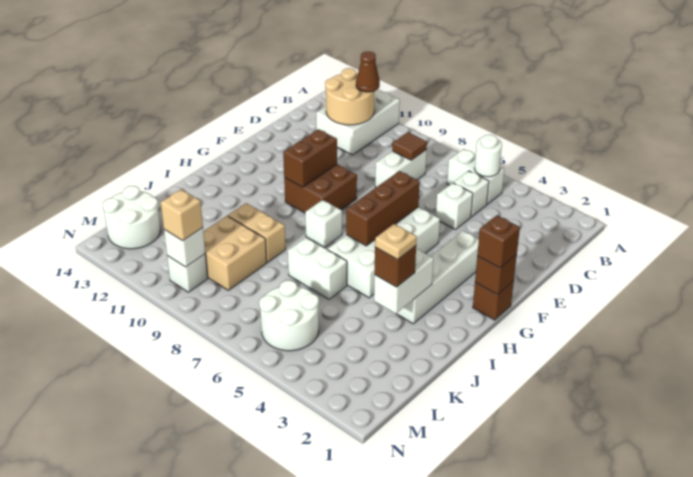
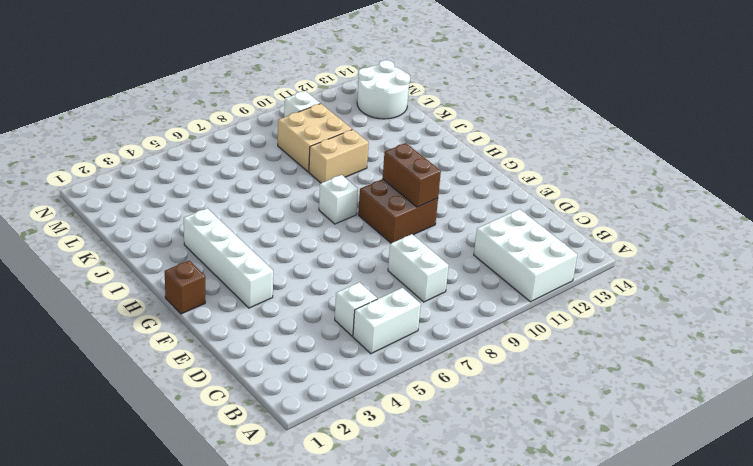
none -> white brick D5 level 1
none -> white brick F5:I6 level 1
none -> white brick J6:J7 level 1

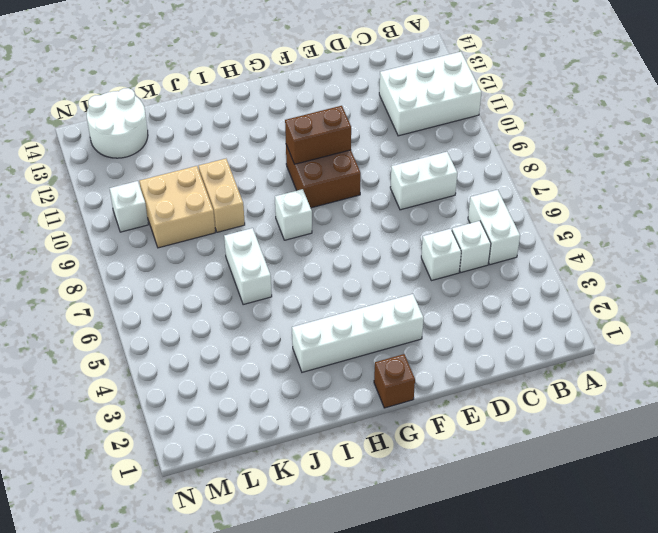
none -> white brick F5:I6 level 1
none -> white round brick L5:M6 level 1
none -> white round brick B5 level 2

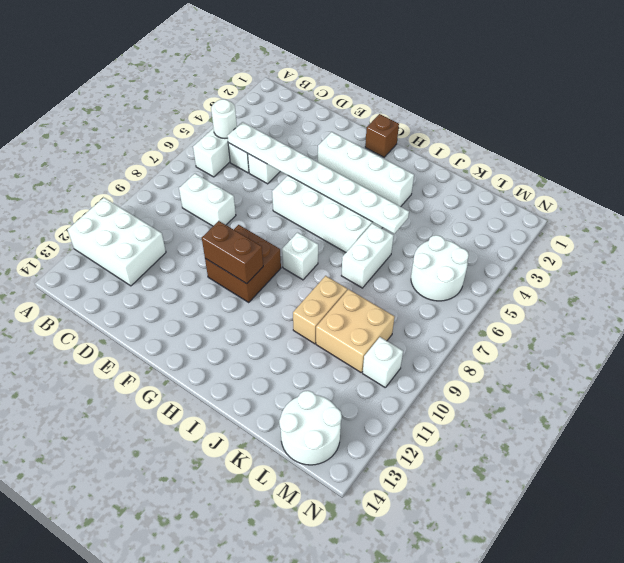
white plate C5:J5 level 2 -> none
none -> tan round brick B11:C12 level 2
none -> brown tile C8 level 2
none -> brown brick F6:H6 level 2

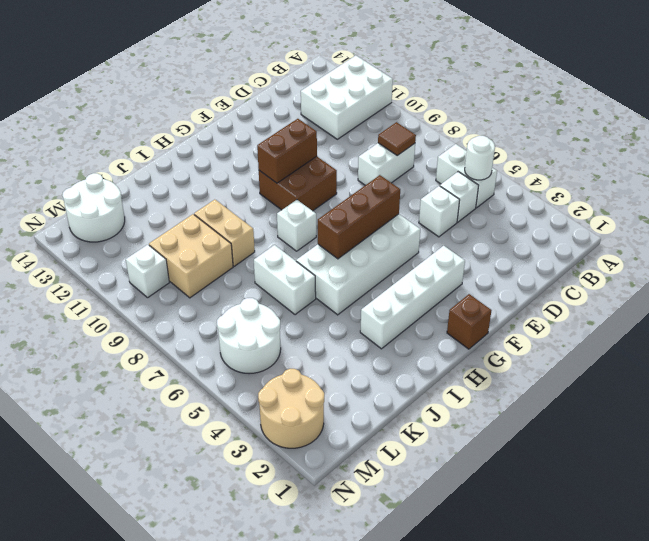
tan round brick M2:N3 level 1 -> tan round brick B11:C12 level 2
none -> brown brick G1 level 2
none -> white brick I3:J3 level 2
none -> white brick M10 level 2

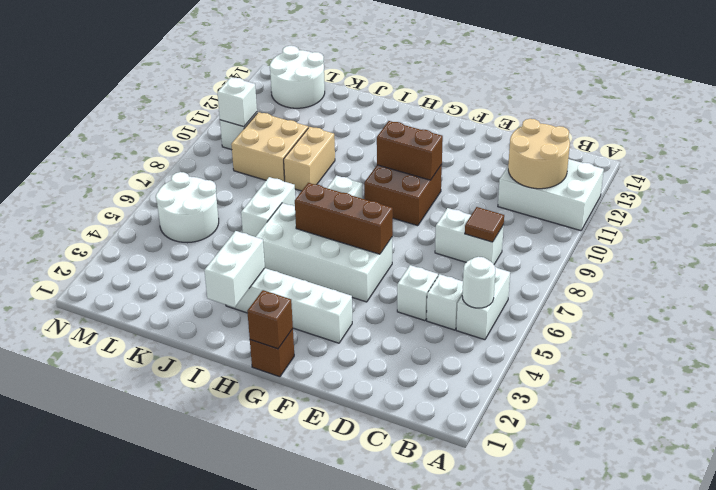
white brick I2:I3 level 2 -> white brick I3:J3 level 2
none -> brown cone B11 level 3
none -> brown brick G1 level 3
none -> brown brick J3 level 3

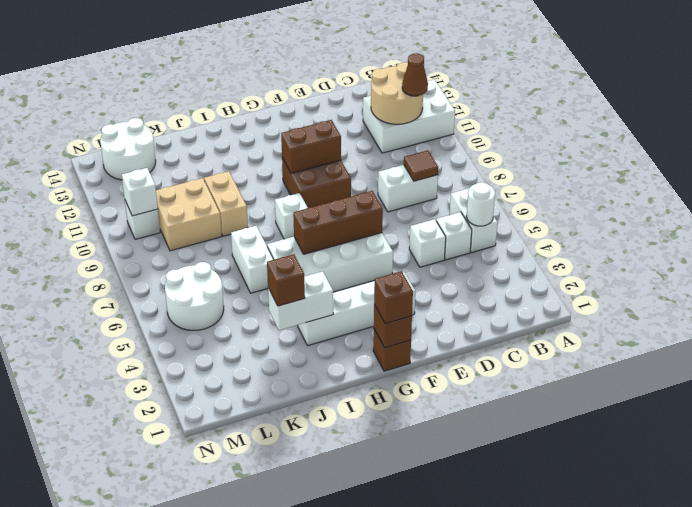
none -> tan brick M10 level 3
none -> tan plate J3 level 4

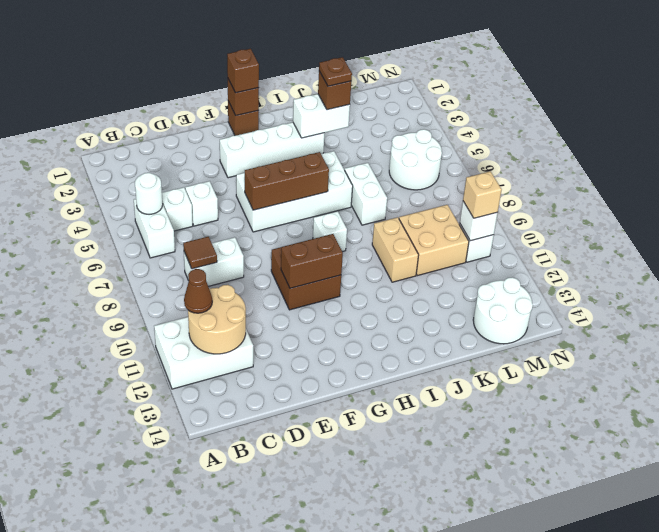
brown plate J3 level 4 -> tan plate J3 level 4

